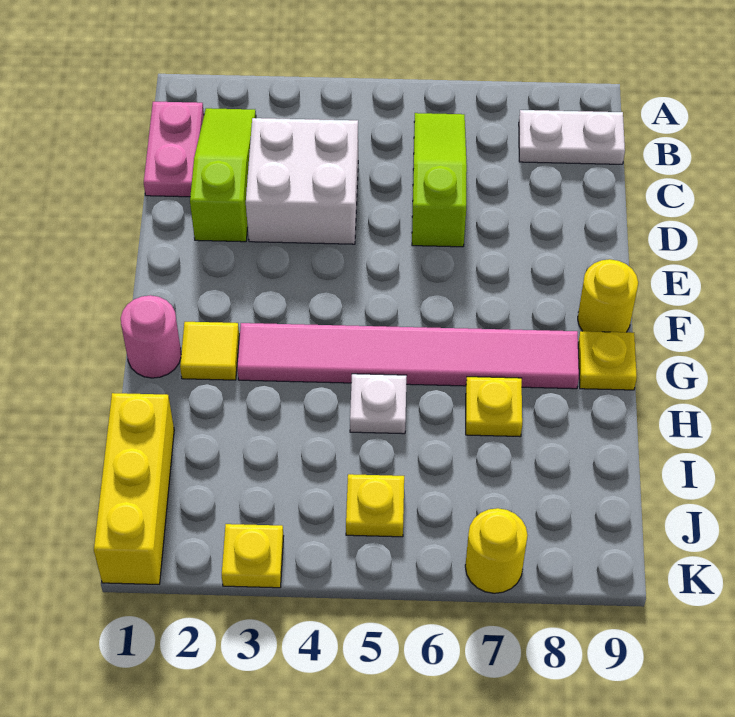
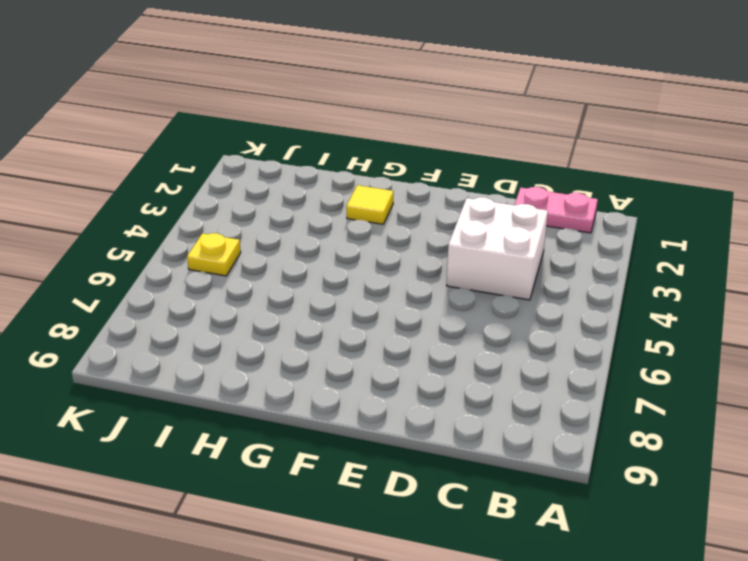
none -> lime slope B2:D2 level 1 top D
none -> lime slope B6:D6 level 1 top D
none -> white plate B8:B9 level 1

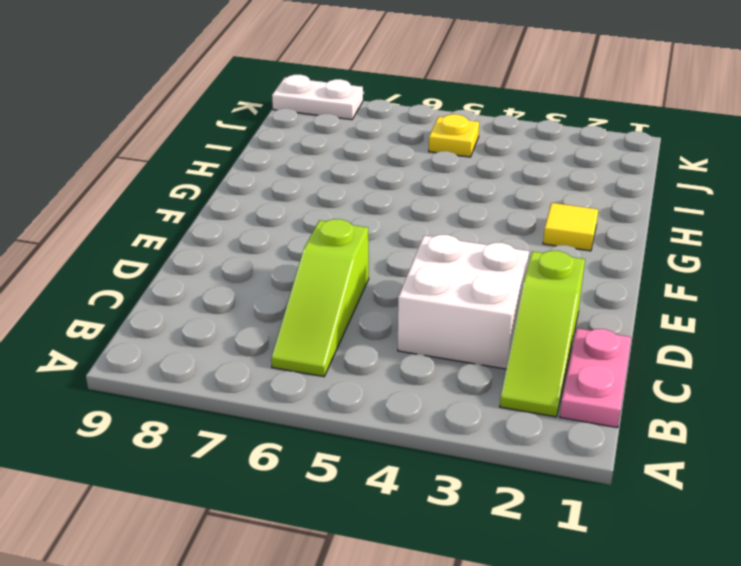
white plate K8:K9 level 1 -> white plate B8:B9 level 1
none -> yellow round brick F9 level 1
none -> pink round brick G1 level 1
none -> pink tile G3:G8 level 1

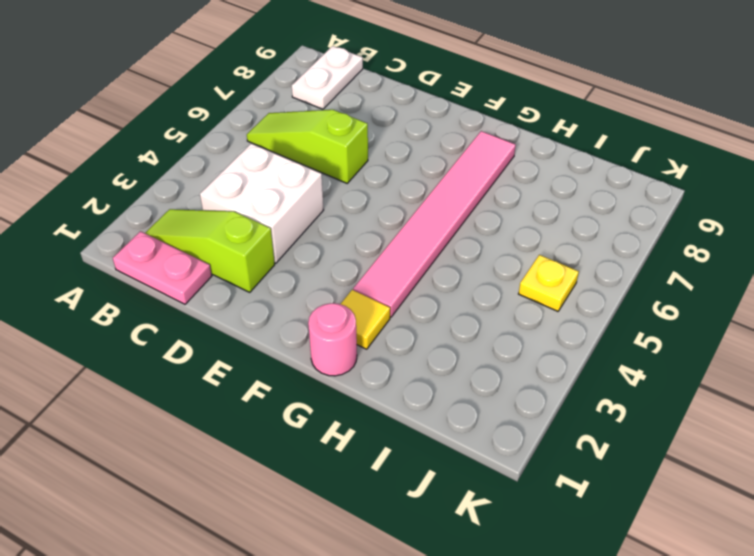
none -> yellow round brick F9 level 1
none -> yellow plate G9 level 1
none -> white plate H5 level 1

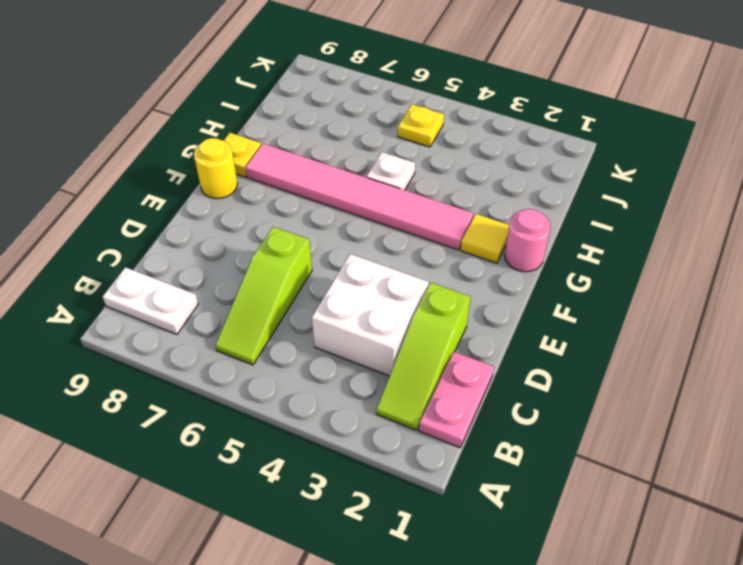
none -> yellow plate H7 level 1
none -> yellow brick I1:K1 level 1
none -> yellow plate K3 level 1

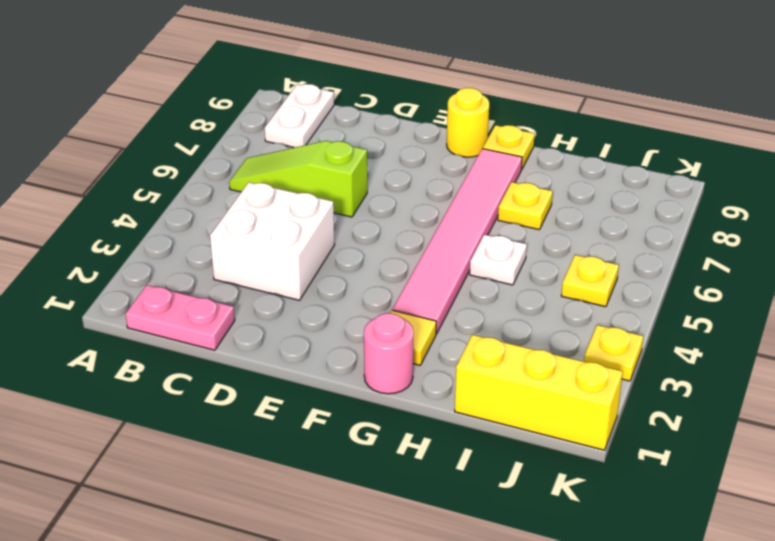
none -> lime slope B2:D2 level 1 top D
none -> yellow round brick K7 level 1

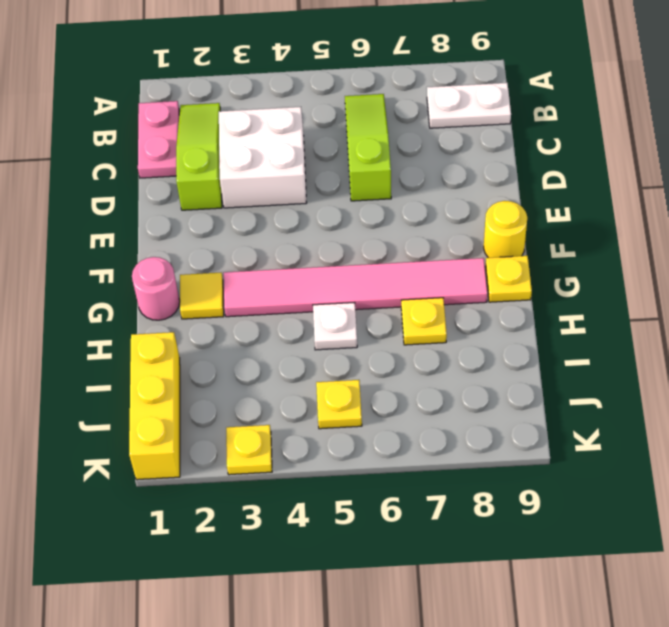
none -> yellow round brick K7 level 1

